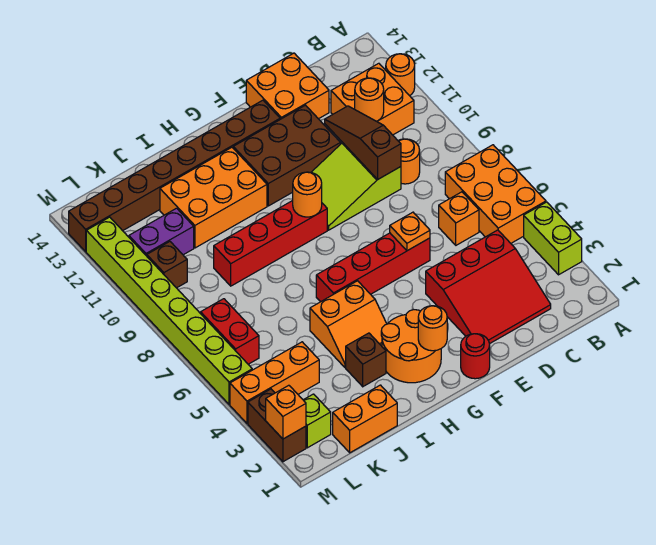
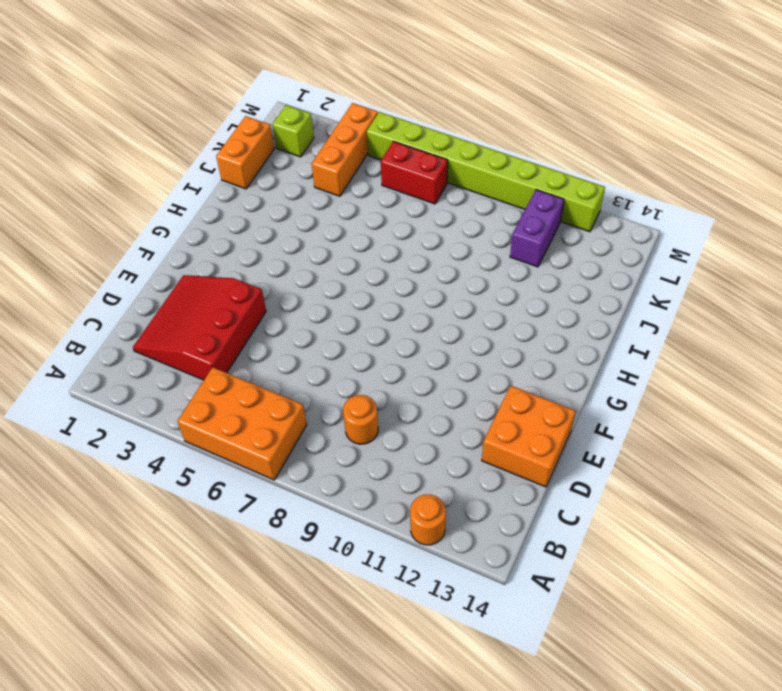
none -> lime brick A3:A4 level 1
none -> orange brick B11:C12 level 1
none -> orange brick C6 level 1
none -> lime slope D9:F10 level 1 top D

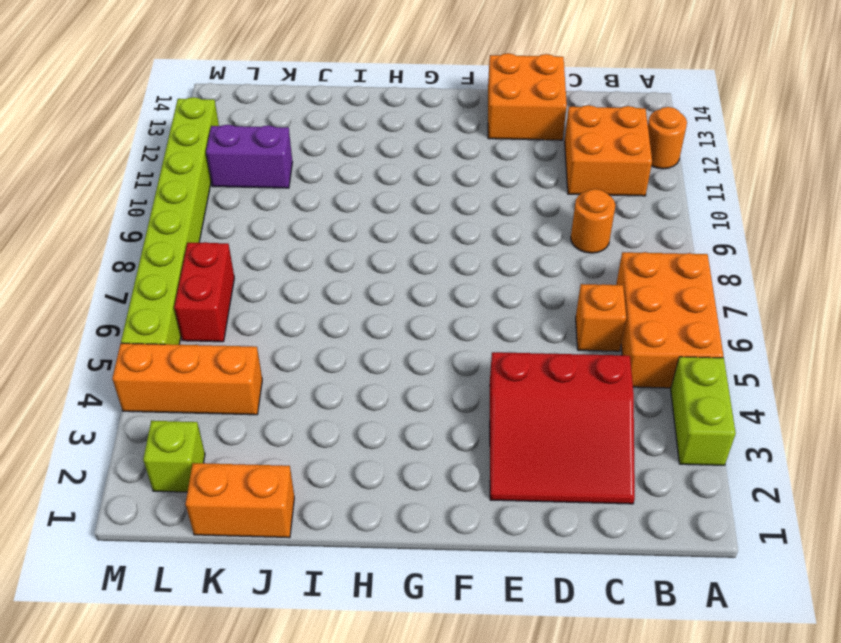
none -> lime slope D9:F10 level 1 top D
none -> red brick E6:H6 level 1
none -> brown brick E11:G12 level 1
none -> red round brick F1 level 1

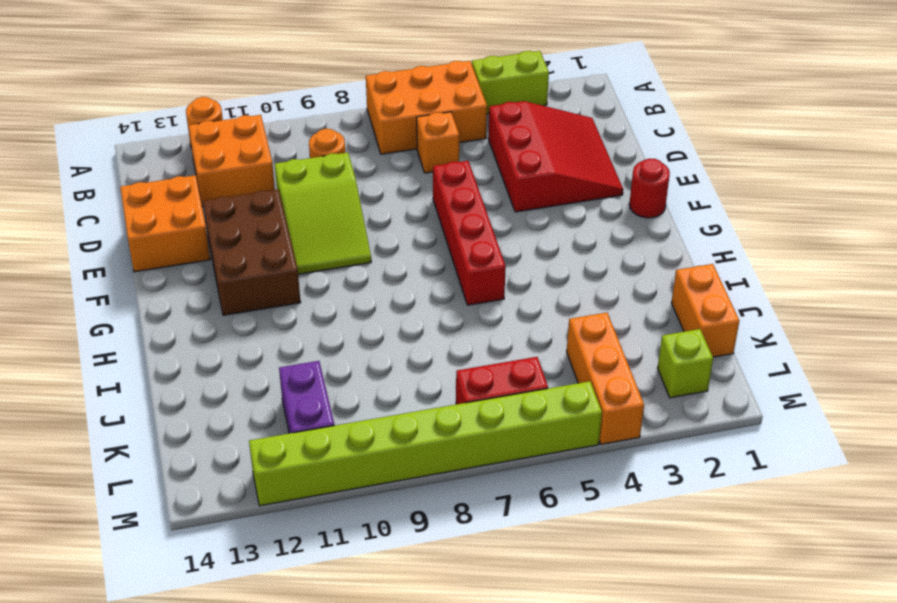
none -> brown brick F13:M13 level 1
none -> orange round brick G2:H3 level 1
none -> red brick G9:J9 level 1
none -> orange slope H4:I5 level 1 top 5

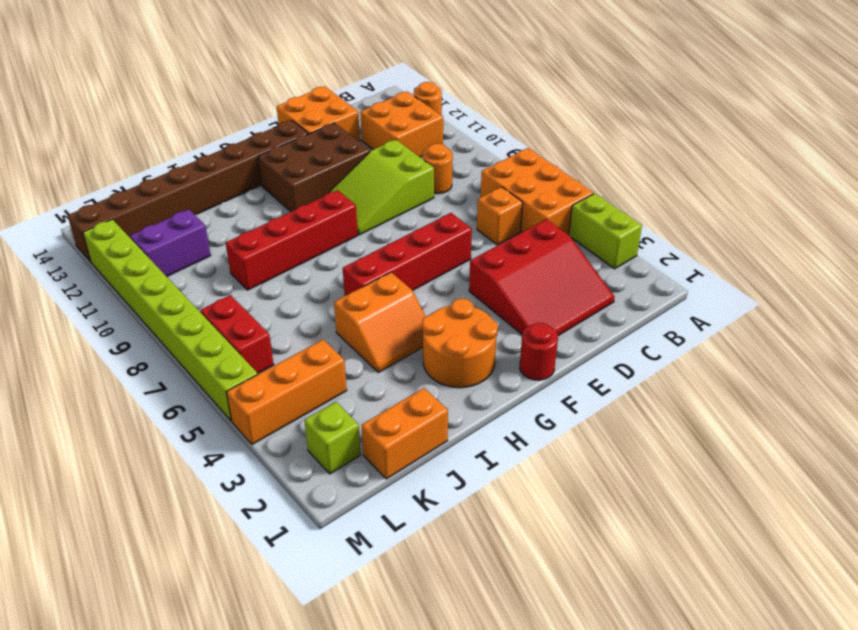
none -> orange brick H11:J12 level 1
none -> brown brick I3 level 1
none -> brown brick L10 level 1
none -> brown brick M2:M3 level 1

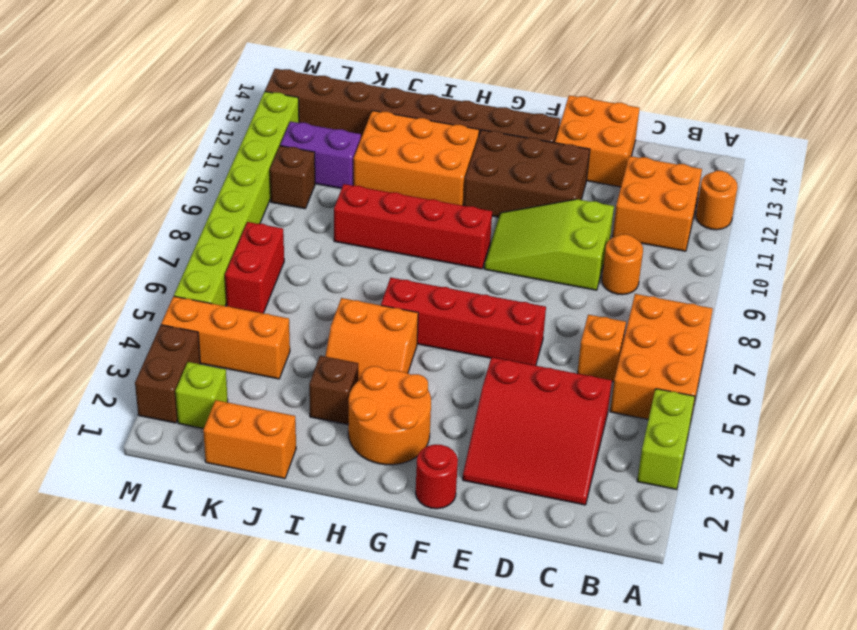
none -> orange round brick C11 level 2
none -> brown slope D9:D11 level 2 top 9
none -> orange plate E6 level 2
none -> orange round brick G2 level 2

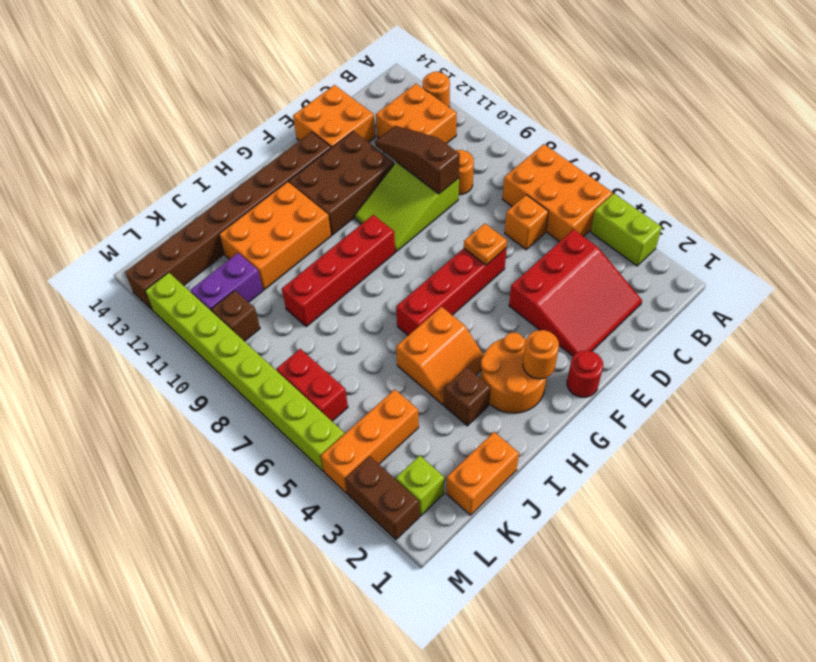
none -> orange round brick C11 level 2
none -> orange round brick G9 level 2
none -> orange brick M2 level 2

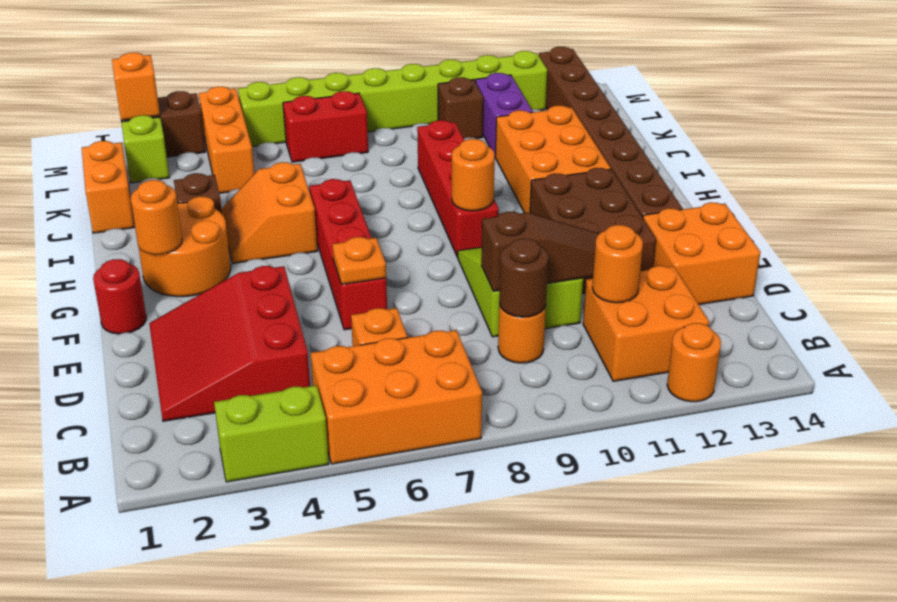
brown round brick C9 level 2 -> none

